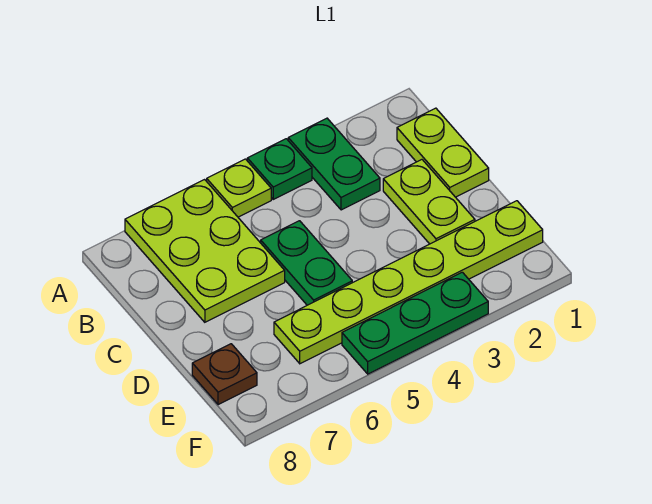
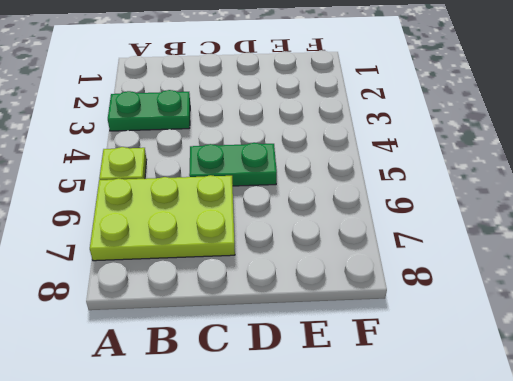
none -> green plate A4 level 1
none -> lime plate B1:C1 level 1

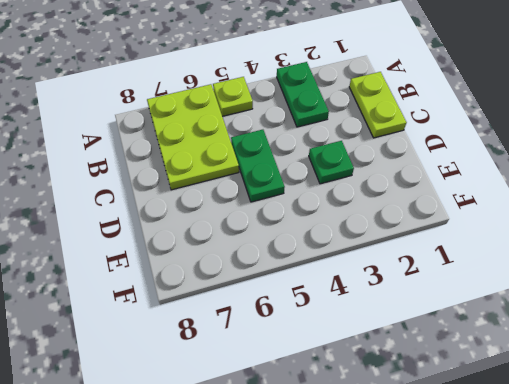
green plate D3 level 1 -> green plate A4 level 1
none -> lime plate C2:D2 level 1
none -> lime plate E1:E6 level 1

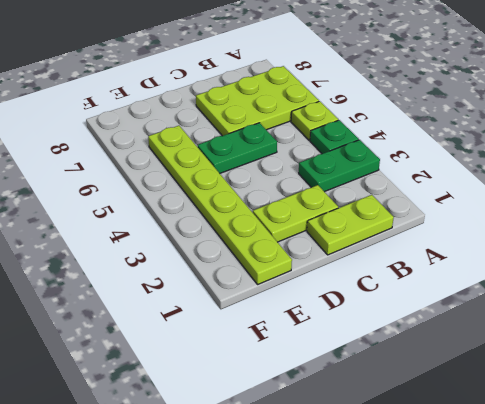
none -> brown plate E8 level 1
none -> green plate F3:F5 level 1

